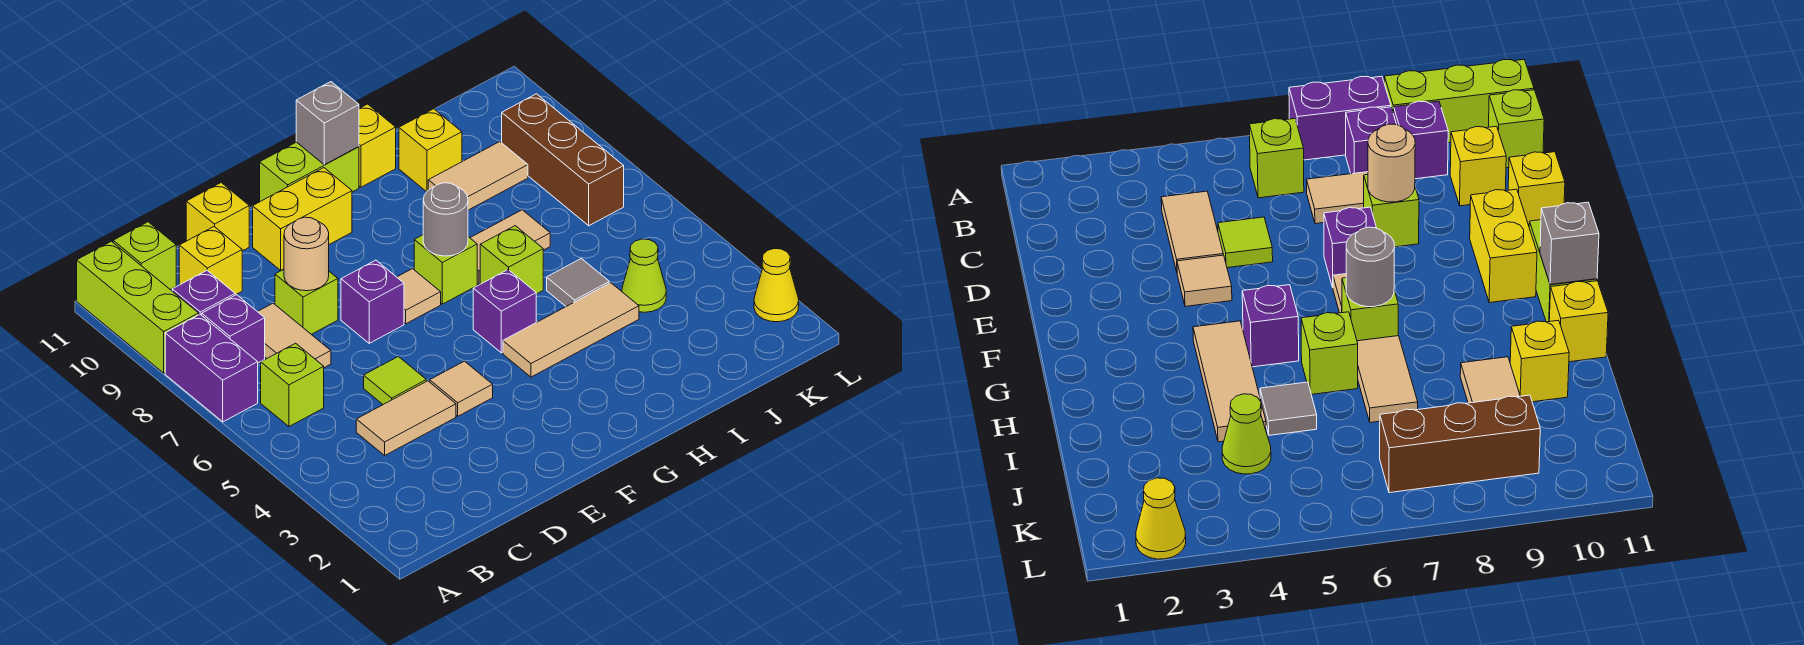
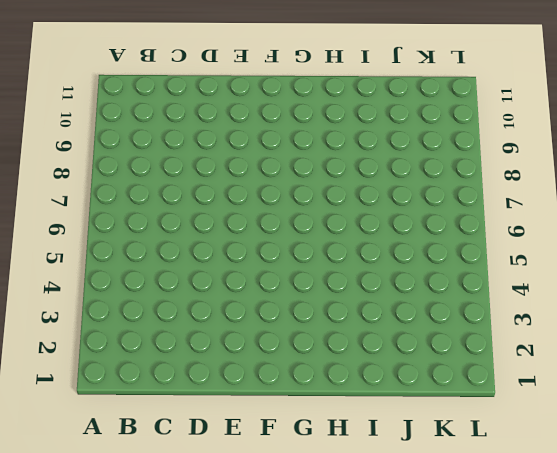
none -> purple brick A7:A8 level 1
none -> lime brick A9:A11 level 1
none -> lime brick B6 level 1
none -> purple brick B8 level 1

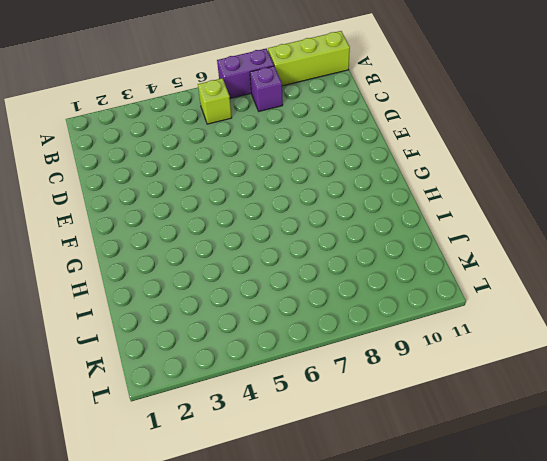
none -> purple brick B9 level 1
none -> lime brick B11 level 1
none -> tan tile C4:D4 level 1
none -> tan tile C7:C8 level 1

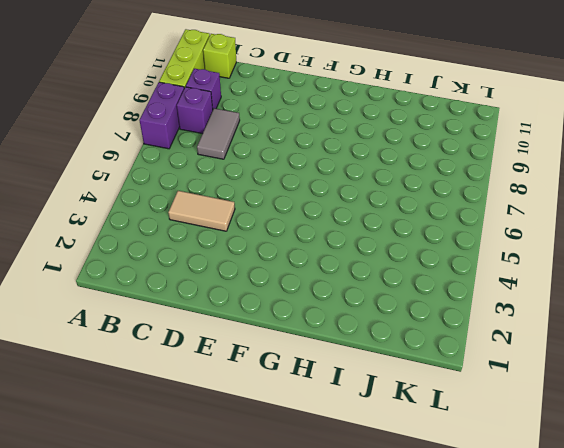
grey tile C7:C8 level 1 -> tan tile C7:C8 level 1
none -> lime brick B6 level 1
none -> yellow brick C10 level 1
none -> lime tile D5 level 1
none -> lime brick D8 level 1

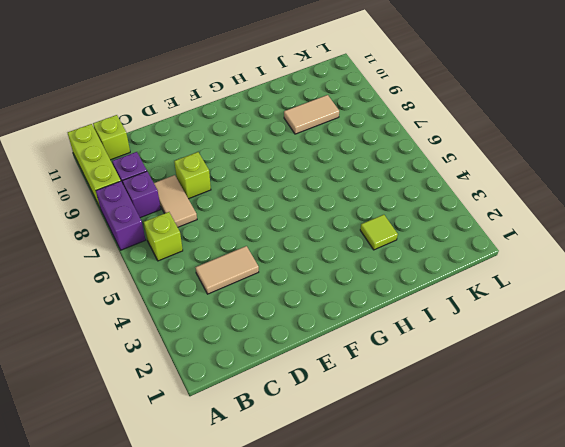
lime tile I3 level 1 -> lime tile D5 level 1
none -> yellow brick C10 level 1
none -> yellow brick D11 level 1
none -> tan tile E4 level 1
none -> purple brick E7 level 1

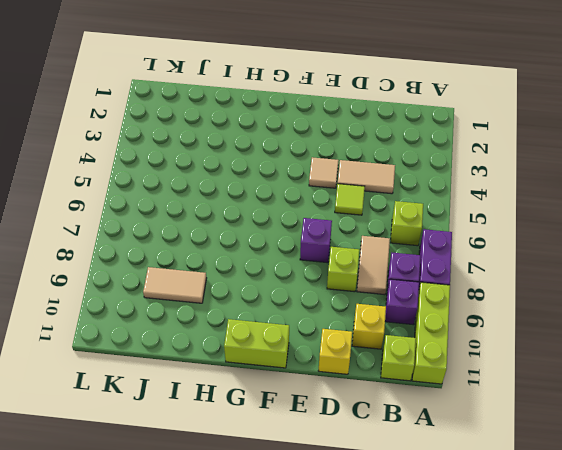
none -> yellow brick E10:F10 level 1
none -> tan tile F7 level 1
none -> tan tile G4:I4 level 1
none -> purple brick G5 level 1

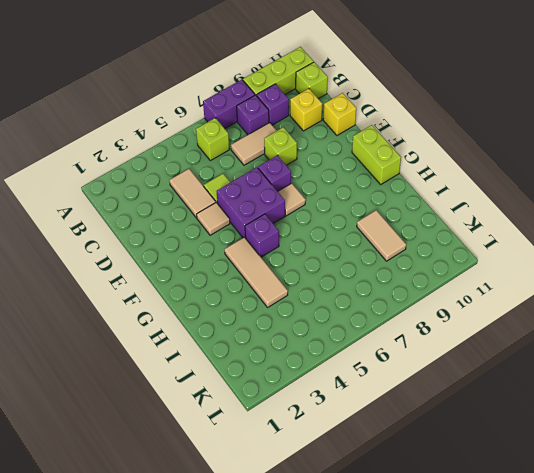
purple brick E5:F6 level 1 -> none
none -> yellow brick E10:F10 level 1
none -> lime brick G7 level 1
none -> lime brick H6 level 1
none -> tan tile H7:I7 level 1

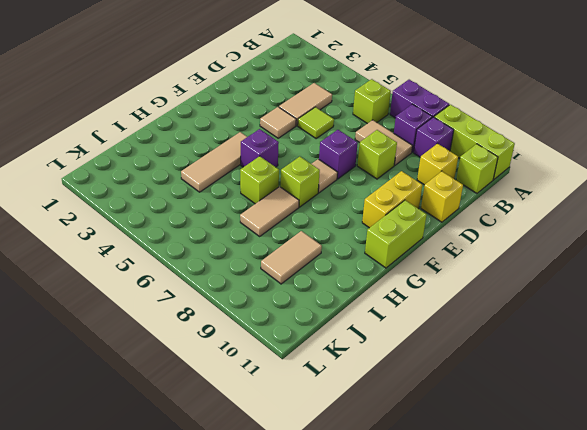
none -> yellow brick H11 level 1
none -> grey tile I5 level 1
none -> yellow brick I10 level 1
none -> lime cone J4 level 1

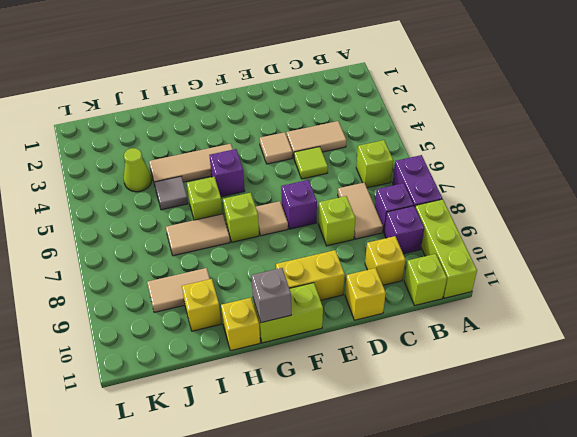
none -> brown brick K7:K9 level 1
none -> yellow cone L2 level 1
none -> tan round brick D8 level 2
none -> grey round brick G7 level 2

